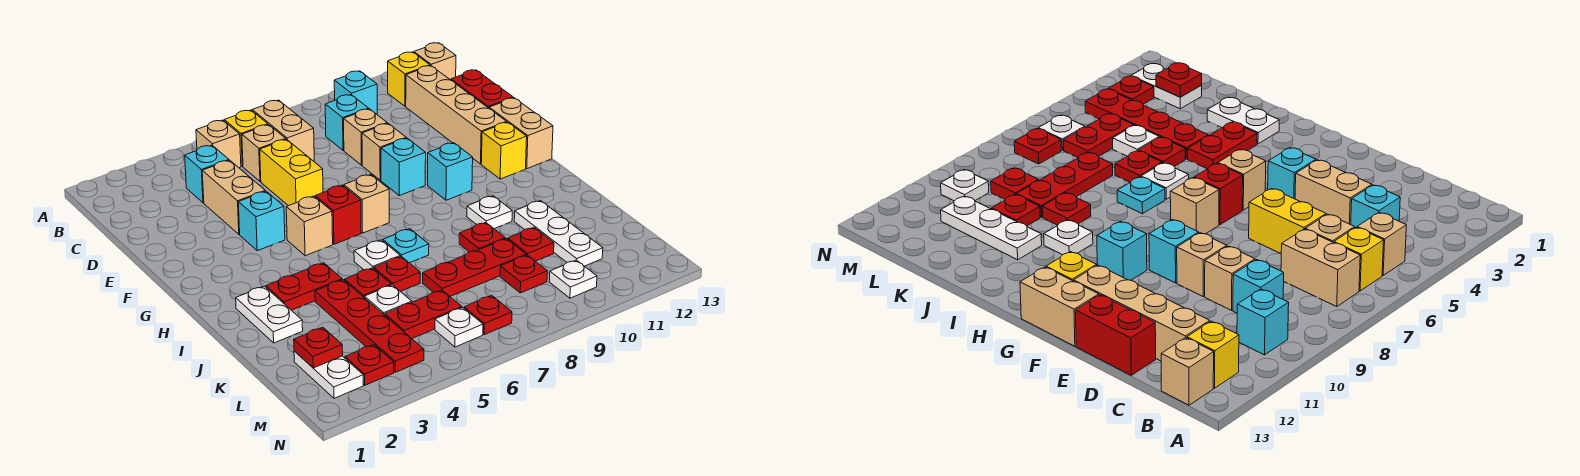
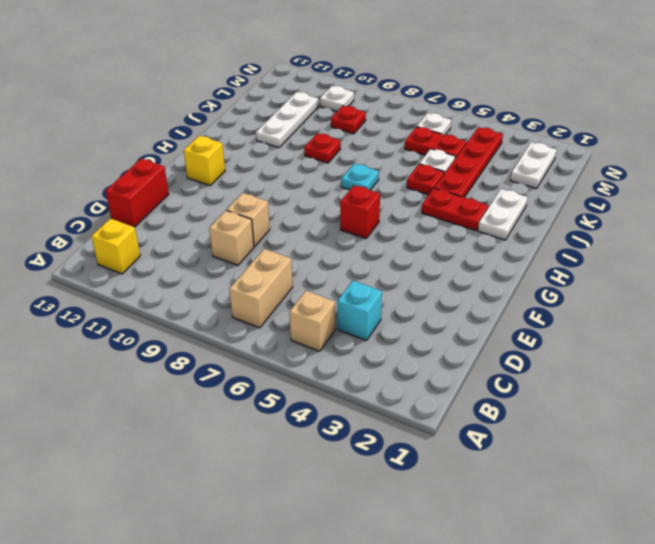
none -> yellow brick B6 level 1
none -> cyan brick B10 level 1
none -> tan brick B13 level 1
none -> tan brick C6 level 1

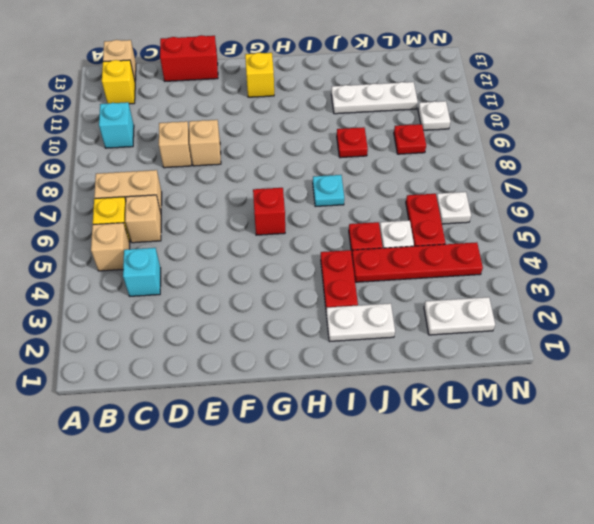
none -> cyan brick C9 level 1
none -> tan brick C12:F12 level 1
none -> tan brick D4:E4 level 1
none -> yellow brick D6:E6 level 1

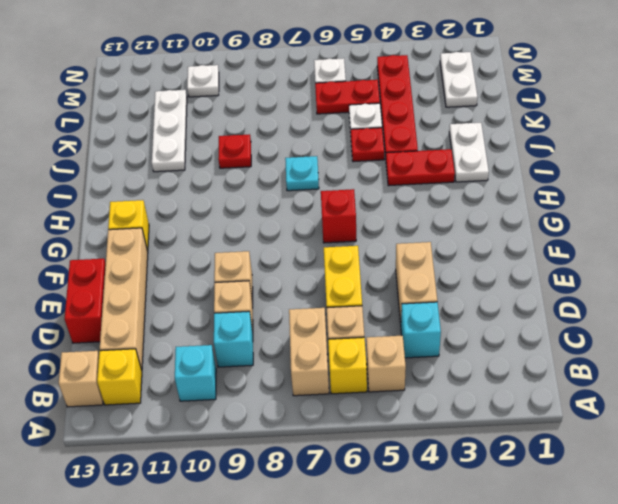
none -> cyan brick F4 level 1
none -> cyan brick F9 level 1
none -> tan brick F13:G13 level 1
none -> tan brick G5 level 1

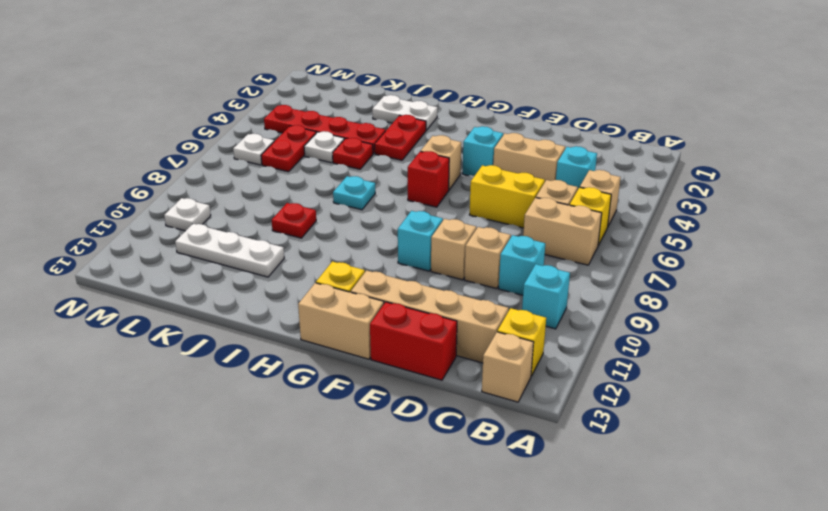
none -> tan brick G7 level 1
none -> cyan brick G10 level 1
none -> white plate I6 level 1
none -> white plate I10 level 1

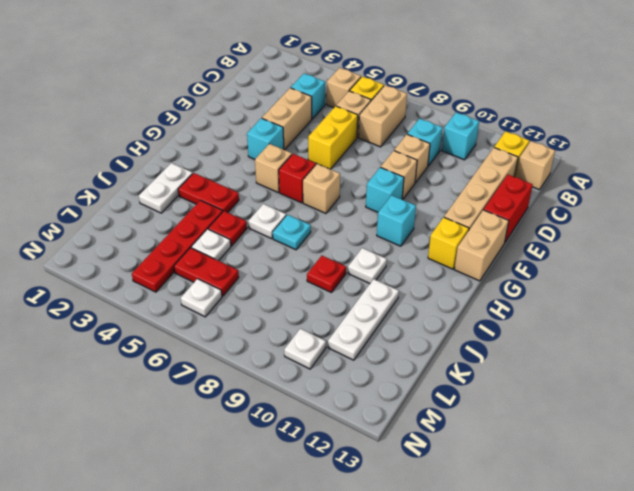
none -> red plate J6 level 1
none -> red plate K7:K9 level 1
none -> red plate K10 level 1
none -> white plate L2:M2 level 1

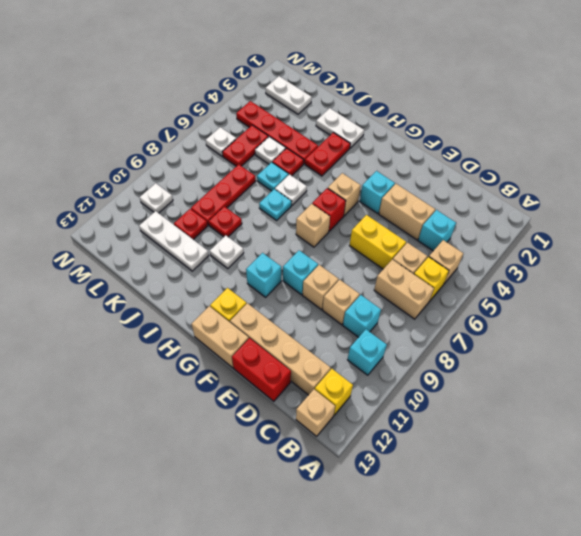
cyan plate J6 level 1 -> red plate J6 level 1
none -> red plate L9 level 1
none -> red plate M3 level 1
none -> red plate M7 level 1
none -> red plate L2 level 2

